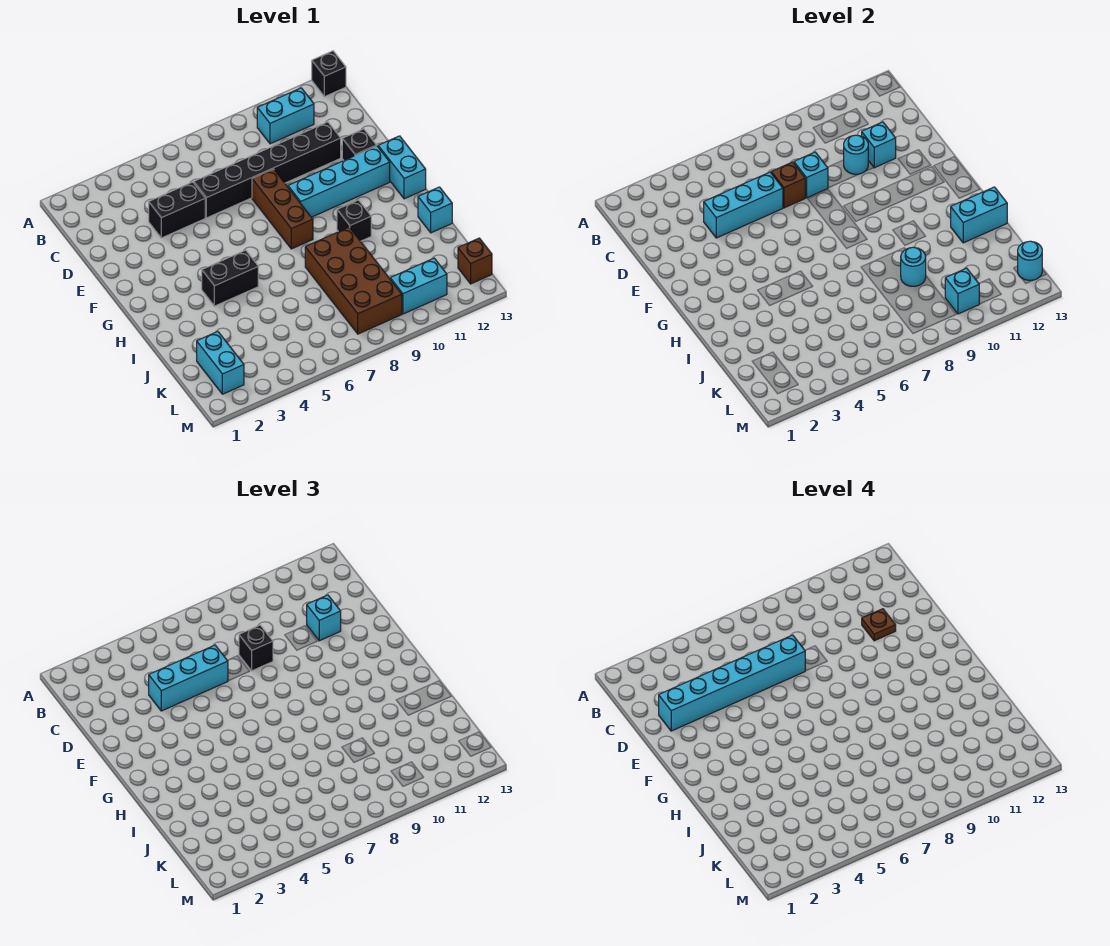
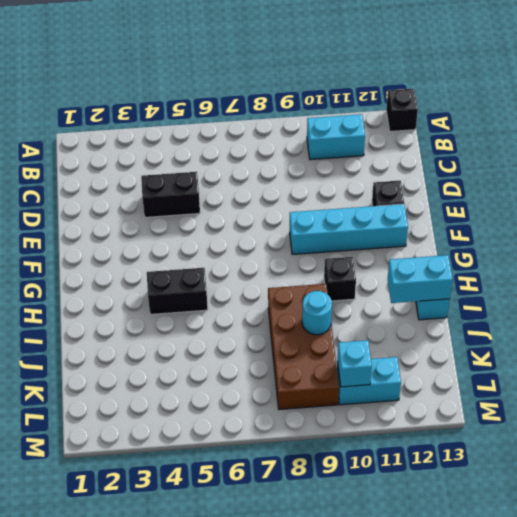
none -> black brick D6:D11 level 1
none -> brown brick E8:G8 level 1
none -> cyan brick F13:G13 level 1

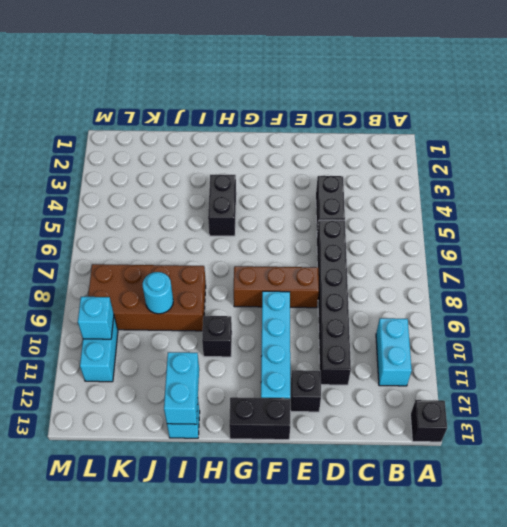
black brick F13:G13 level 1 -> cyan brick F13:G13 level 1
none -> cyan brick K2:L2 level 1
none -> brown brick L13 level 1
none -> cyan brick D4:D6 level 2

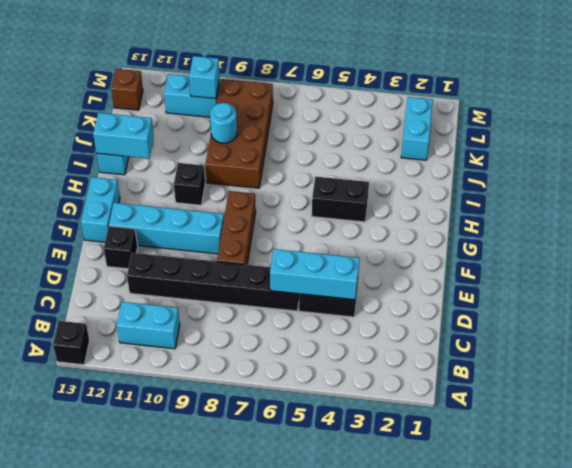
none -> brown brick D7 level 2
none -> cyan brick D8 level 2
none -> cyan round brick D10 level 2

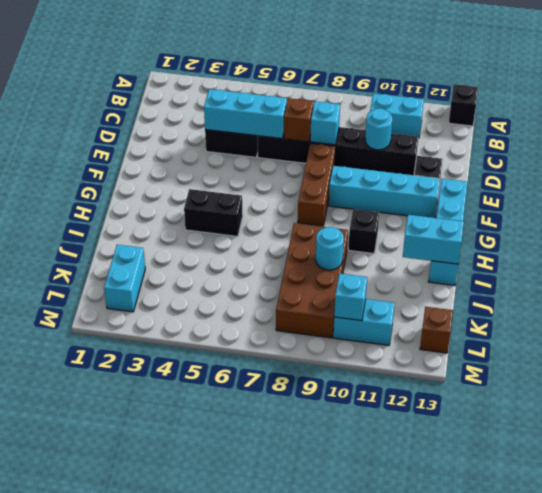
none -> cyan brick D11 level 2
none -> cyan round brick L13 level 2
none -> cyan brick D4:D6 level 3

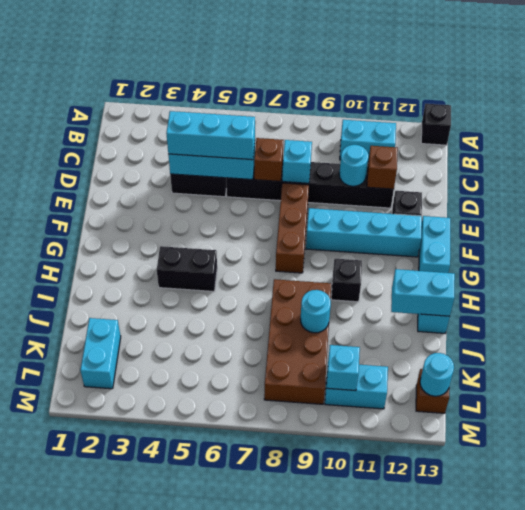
brown brick D11 level 2 -> cyan brick D11 level 2
none -> black brick D8 level 3
none -> cyan brick D11 level 3
none -> cyan brick D2:D7 level 4

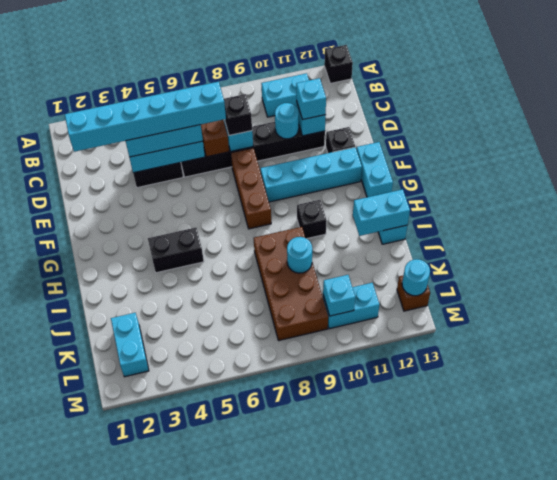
none -> brown plate D11 level 4

